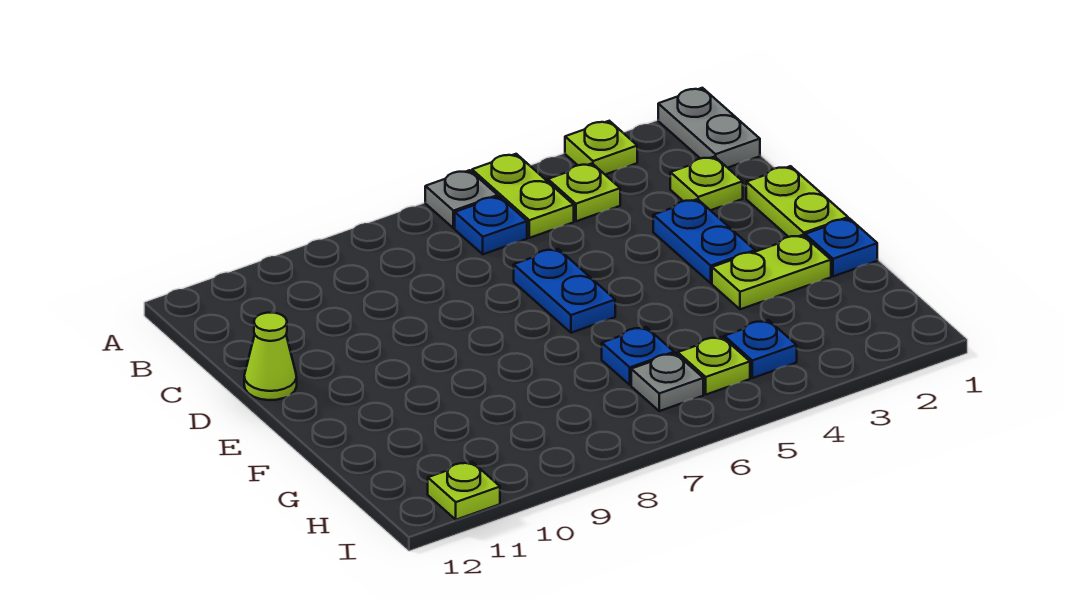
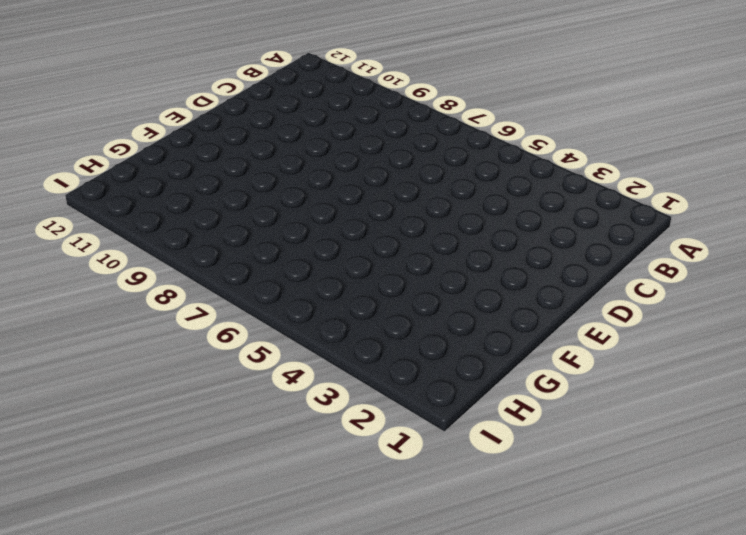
none -> grey plate A1:B1 level 1
none -> lime plate A3 level 1
none -> lime plate A5:B5 level 1

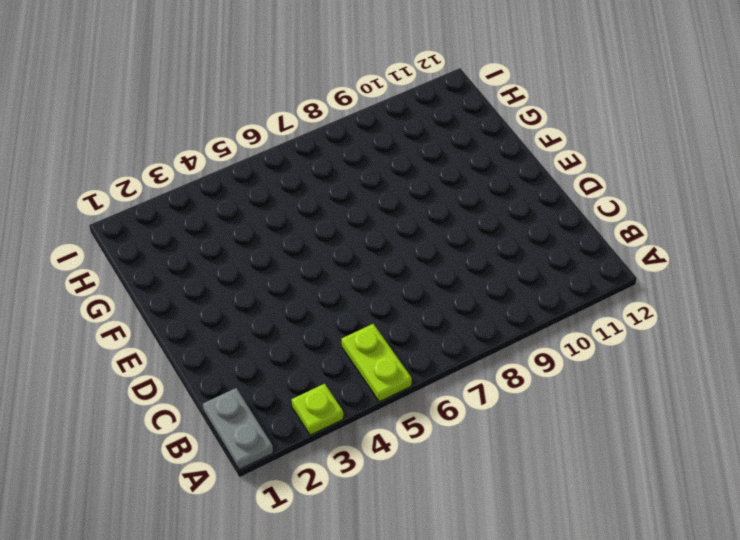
none -> grey plate A6 level 1
none -> lime plate B4 level 1
none -> blue plate B6 level 1

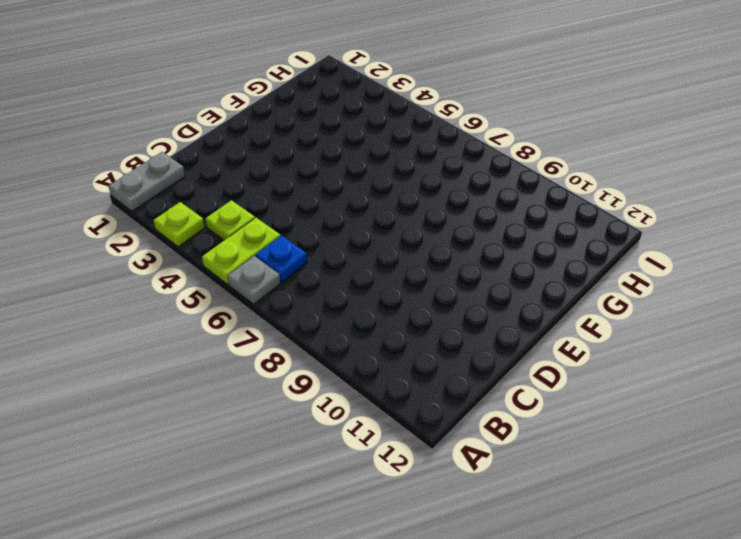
none -> lime plate C2 level 1
none -> lime plate D1:E1 level 1
none -> blue plate D3:E3 level 1

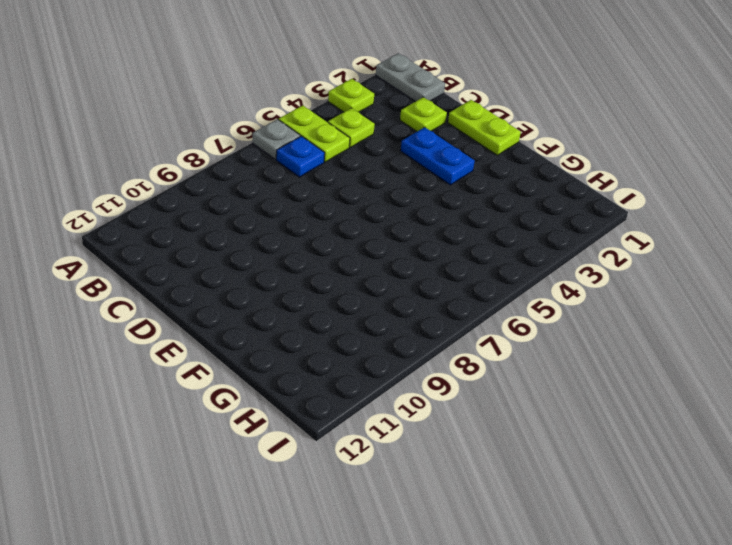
none -> blue plate D6:E6 level 1
none -> lime cone D12 level 1
none -> blue plate F1 level 1

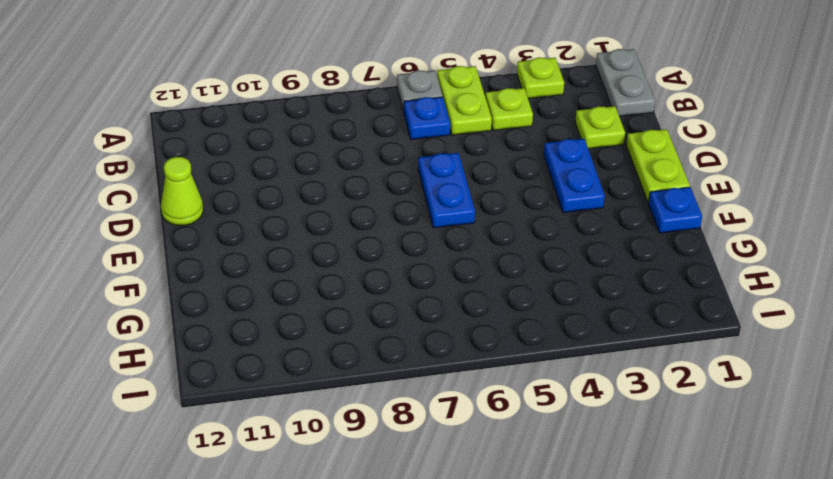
none -> lime plate F2:F3 level 1
none -> blue plate G6 level 1
none -> blue plate H4 level 1

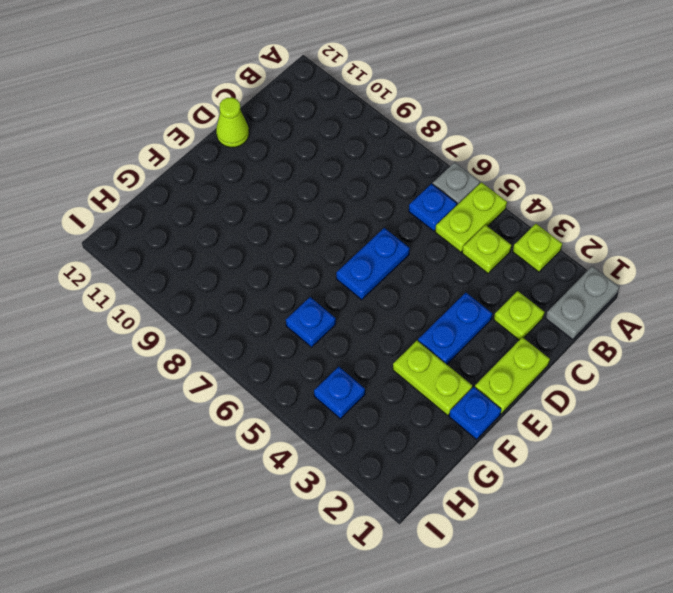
none -> lime plate H5 level 1
none -> grey plate H6 level 1
none -> lime plate I11 level 1

